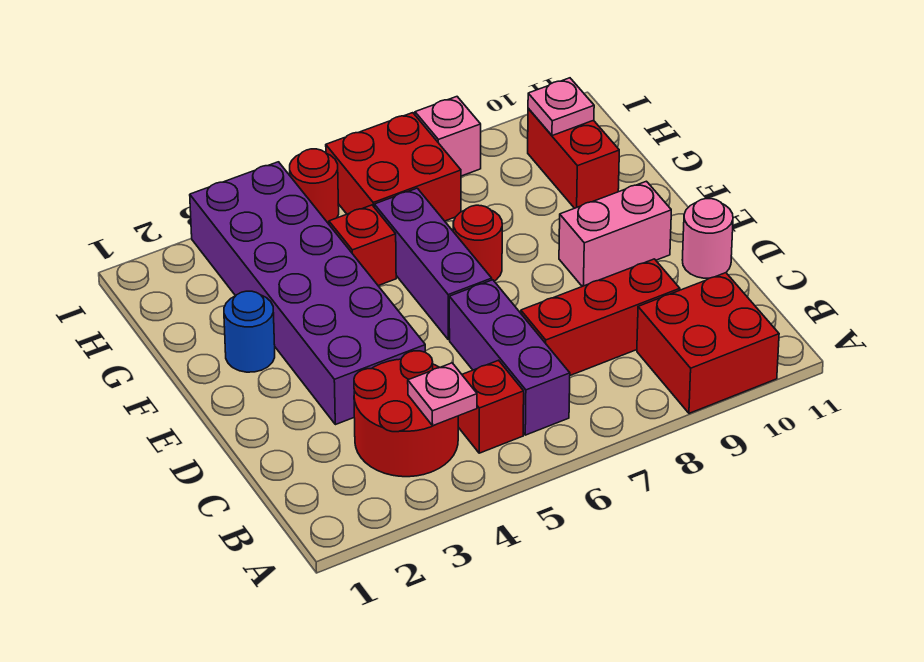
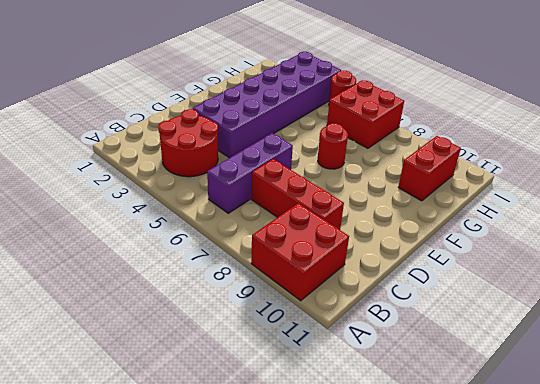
none -> red brick B5 level 1
none -> pink round brick D11 level 1
none -> purple brick E6:G6 level 1

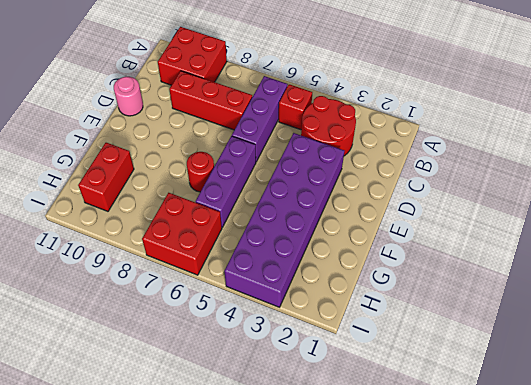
none -> pink brick E9:E10 level 1
none -> blue round brick F2 level 1
none -> red brick G5 level 1

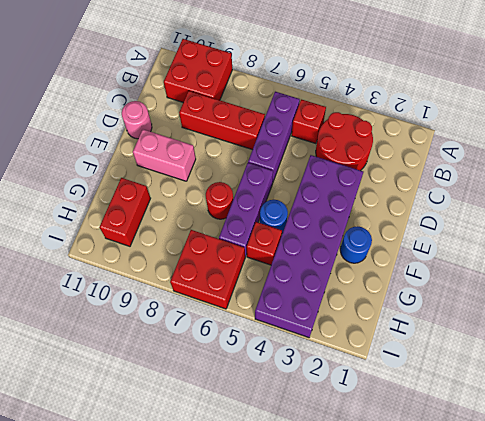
blue round brick F5 level 1 -> none
none -> red round brick I5 level 1
none -> pink brick I8 level 1
none -> pink plate B4 level 2

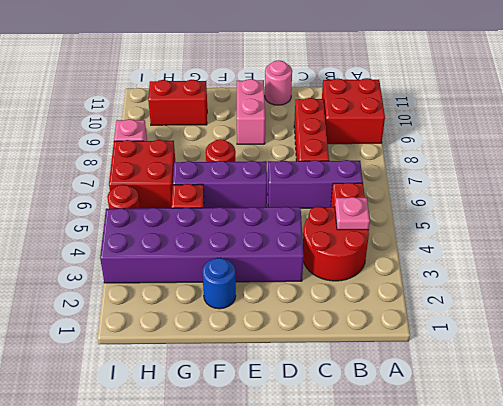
none -> pink plate H10 level 2

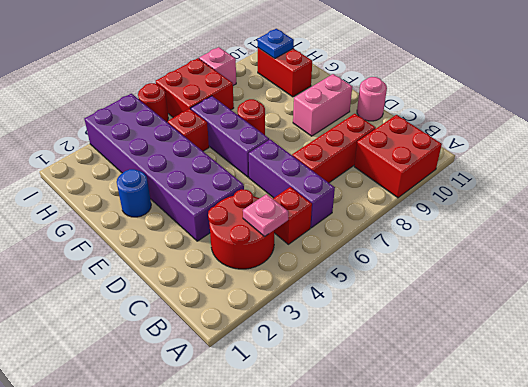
blue plate H10 level 2 -> pink plate H10 level 2

